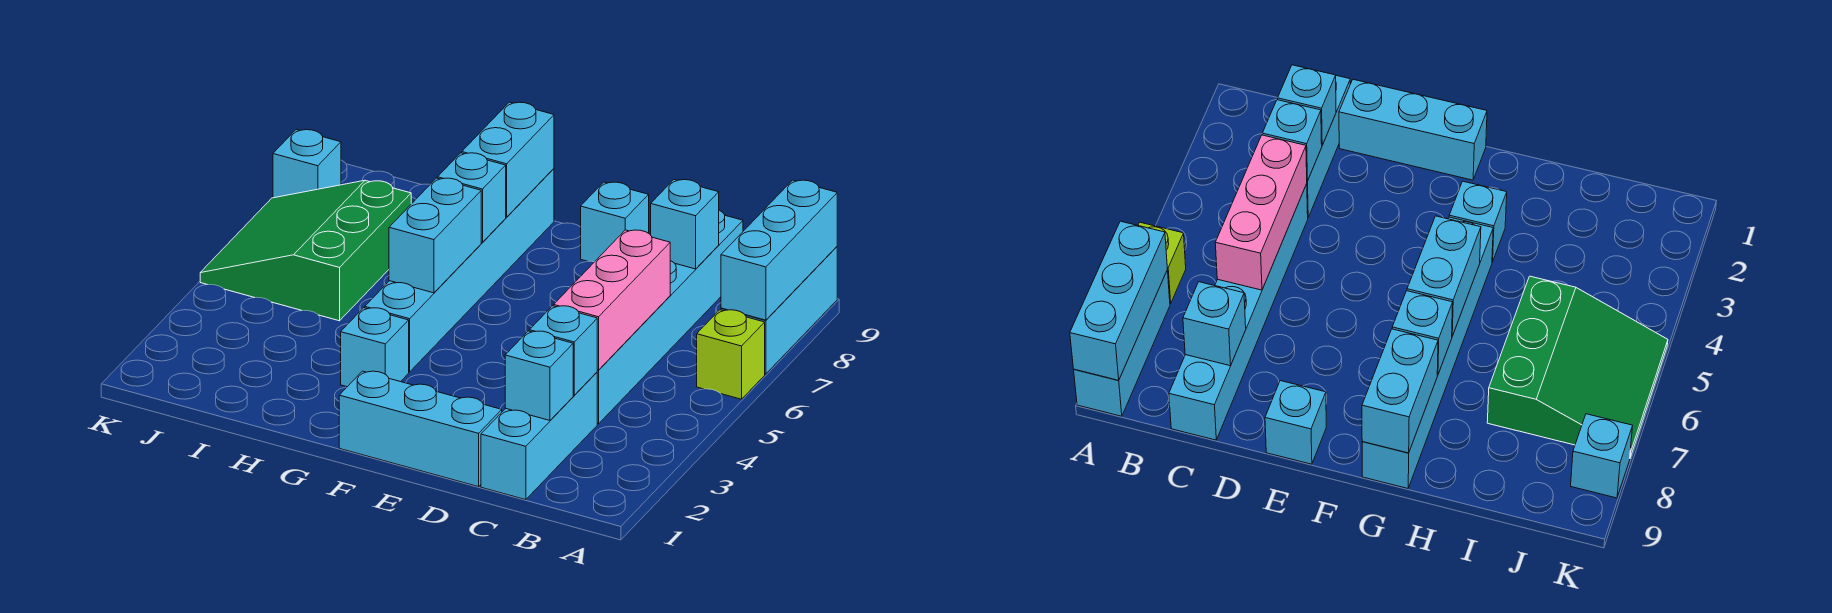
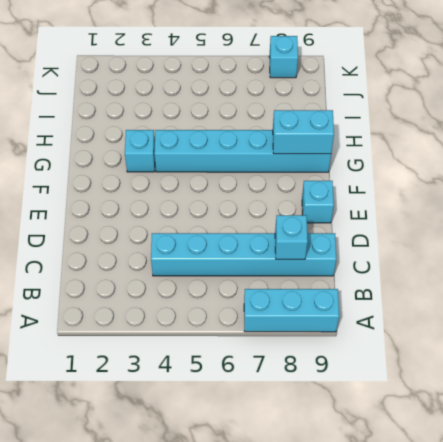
none -> lime brick A6 level 1
none -> cyan brick C1:C3 level 1
none -> cyan brick D1:F1 level 1

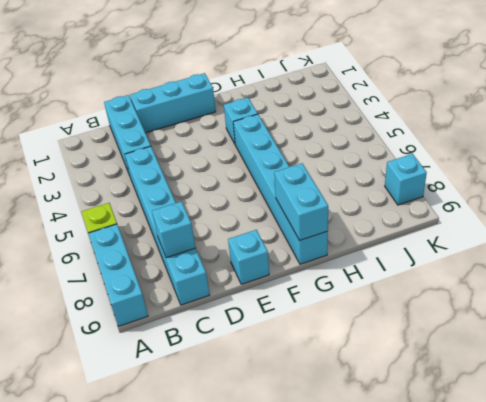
none -> green slope I5:K7 level 1 top I
none -> cyan brick A7:A9 level 2
none -> cyan brick C2 level 2

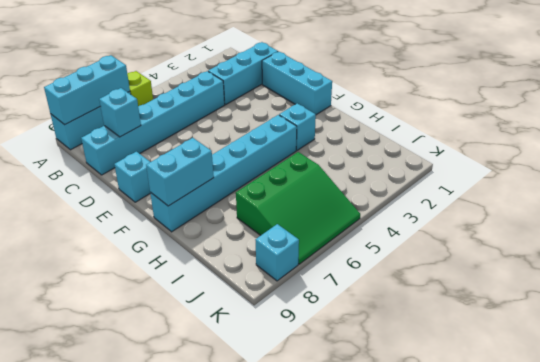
none -> cyan brick C2 level 2
none -> cyan brick C3 level 2
none -> pink brick C4:C6 level 2

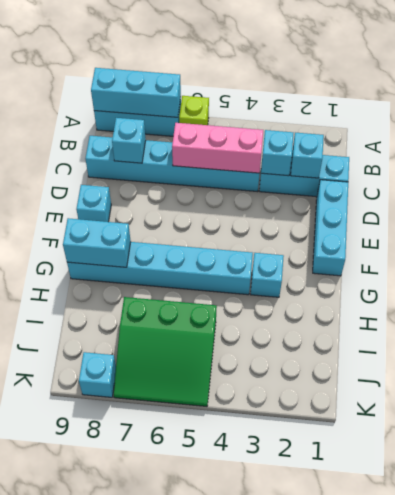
none -> cyan brick G5:G6 level 2
none -> cyan brick G7 level 2

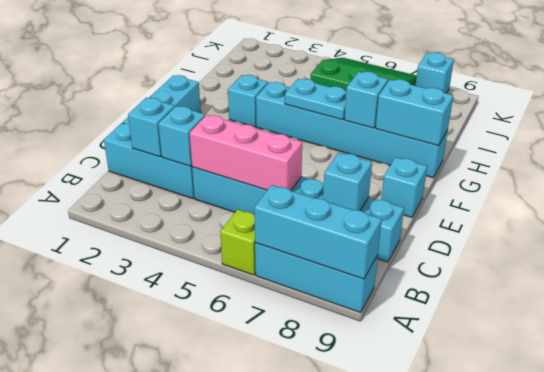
cyan plate G5:G6 level 2 -> cyan brick G5:G6 level 2

